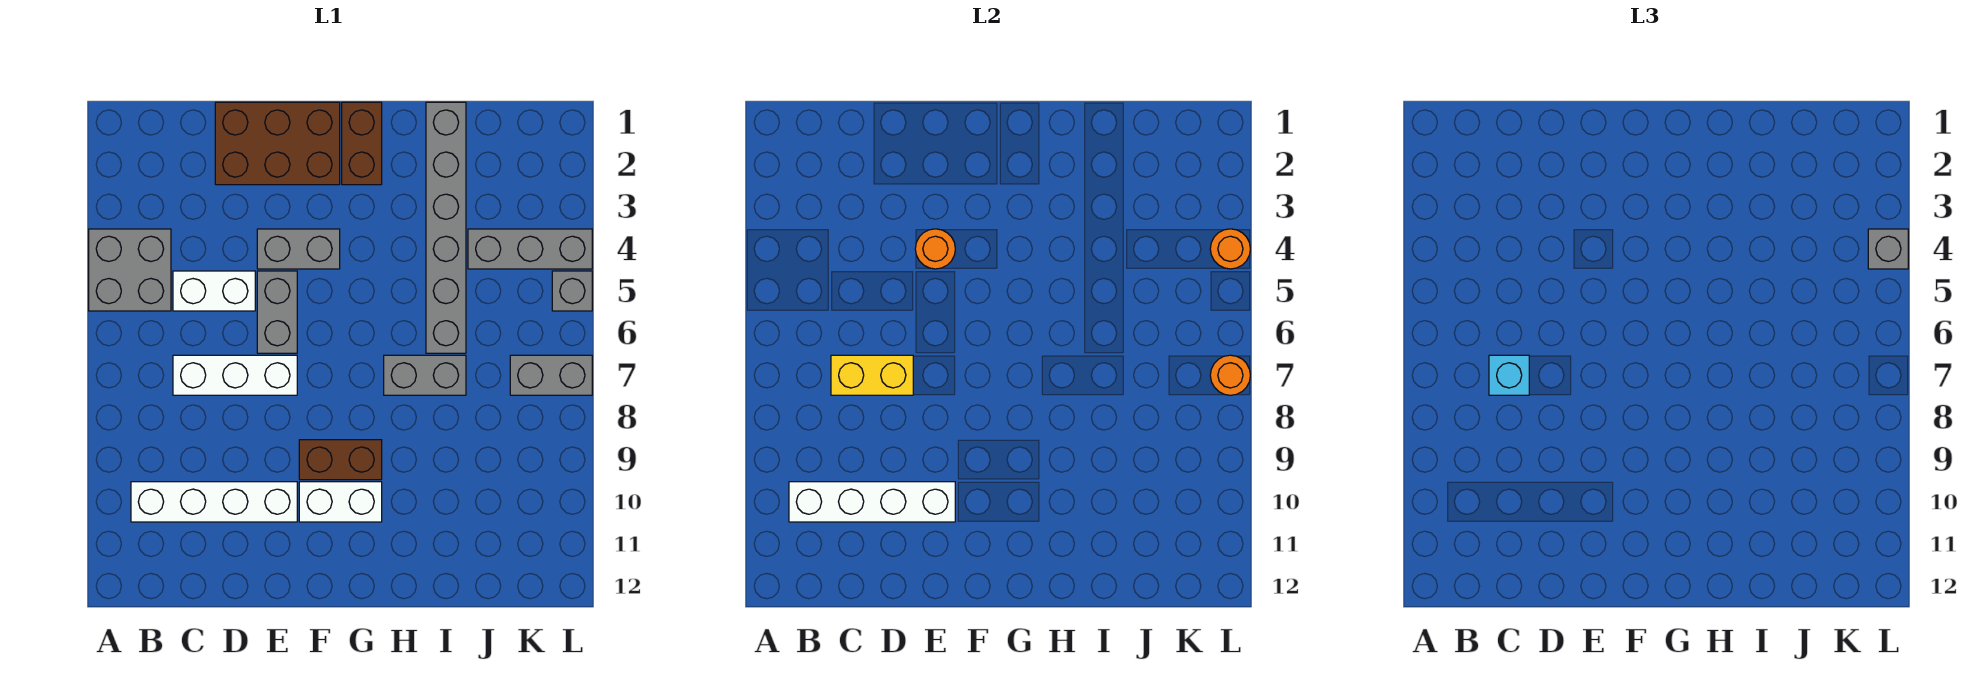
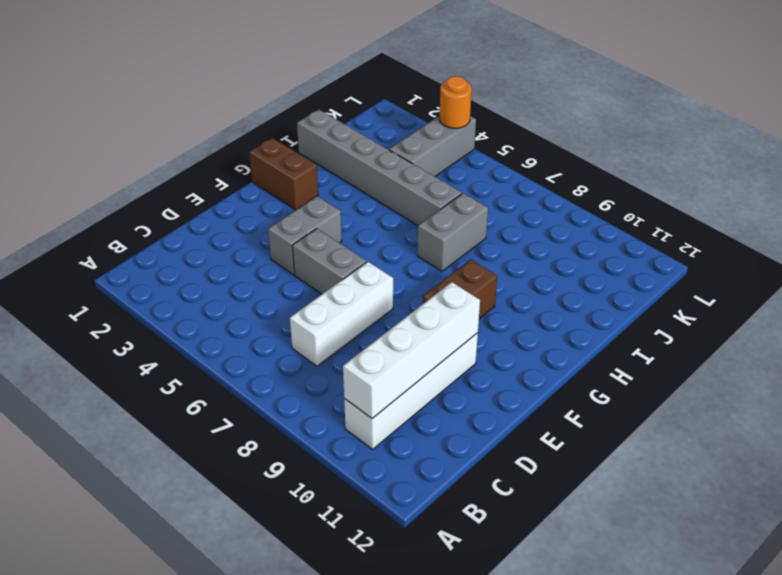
none -> grey brick A4:B5 level 1
none -> white brick C5:D5 level 1
none -> brown brick D1:F2 level 1

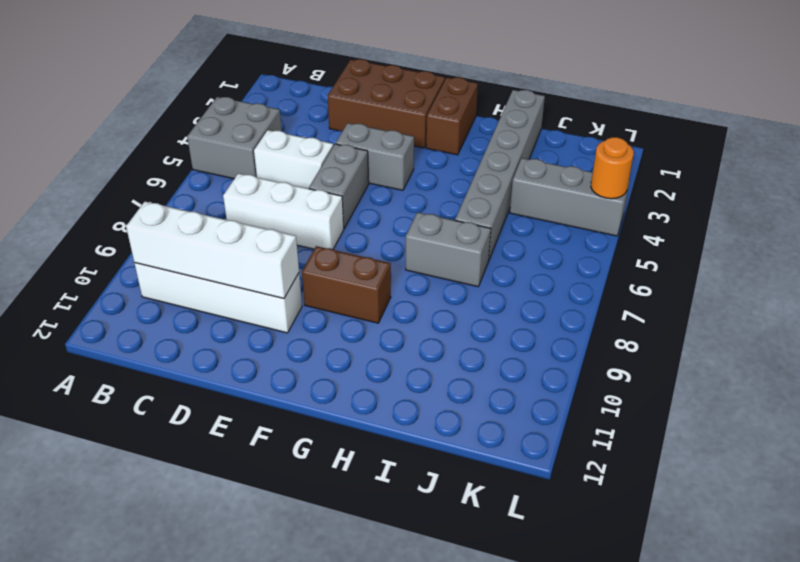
none -> white brick F10:G10 level 1
none -> grey brick K7:L7 level 1
none -> grey brick L5 level 1

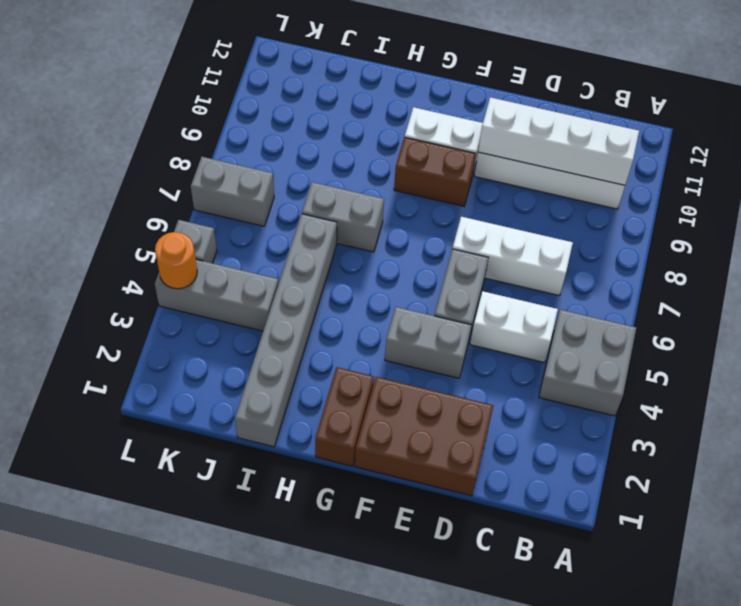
none -> yellow brick C7:D7 level 2
none -> orange round brick E4 level 2
none -> orange round brick L7 level 2

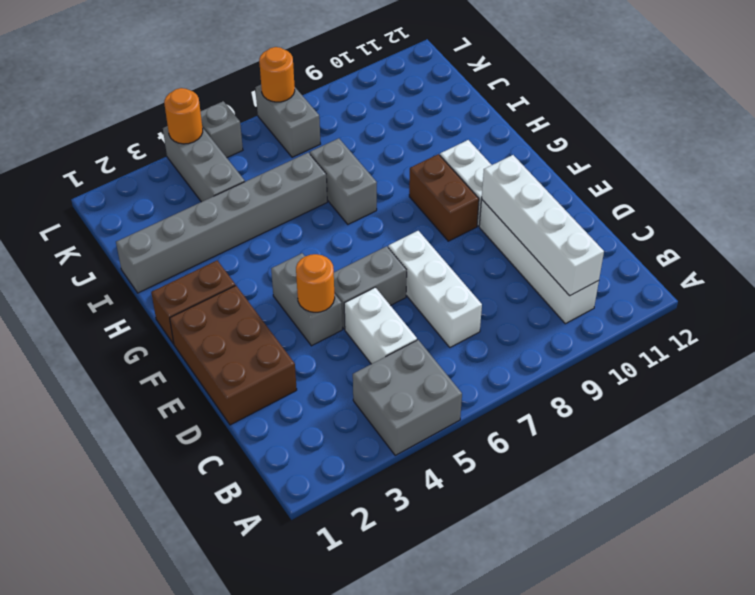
none -> yellow brick C7:D7 level 2
none -> cyan brick C7 level 3
none -> grey brick L4 level 3

